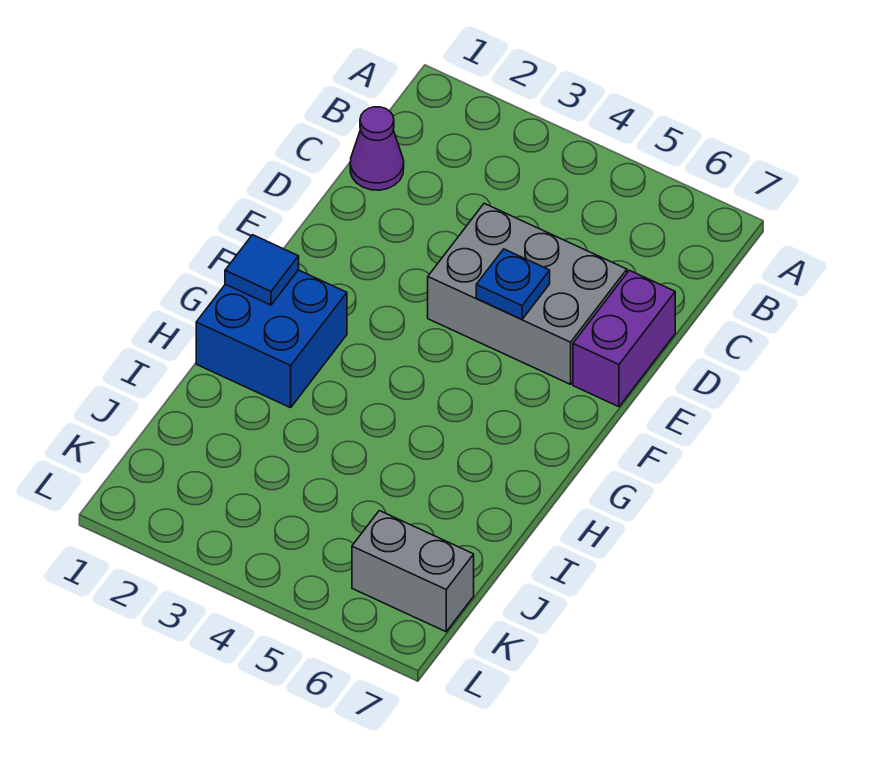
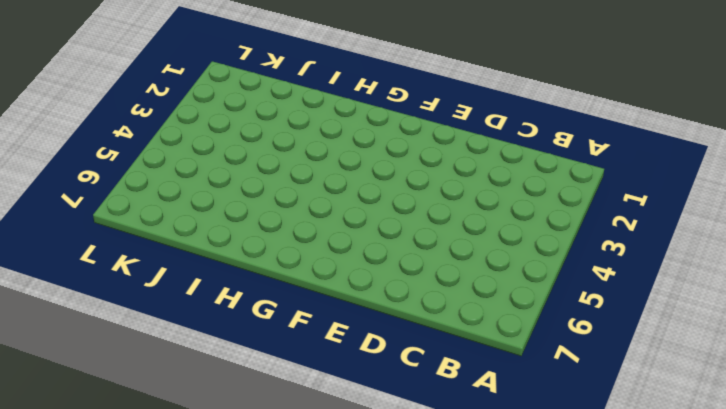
none -> purple cone C1 level 1
none -> grey brick D4:E6 level 1

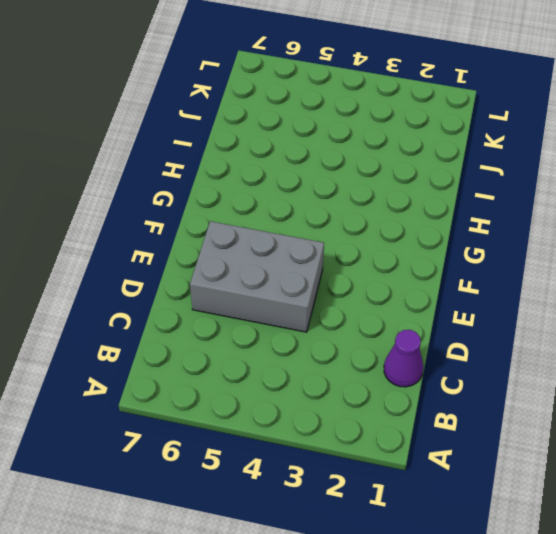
none -> purple brick D7:E7 level 1
none -> blue brick G1:H2 level 1

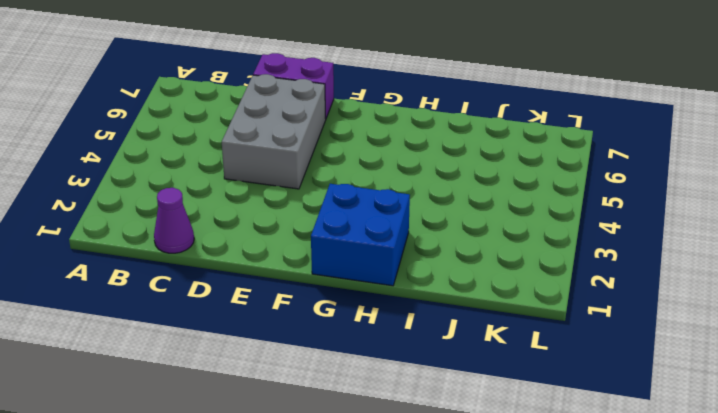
none -> grey brick K6:K7 level 1
none -> blue plate E5 level 2

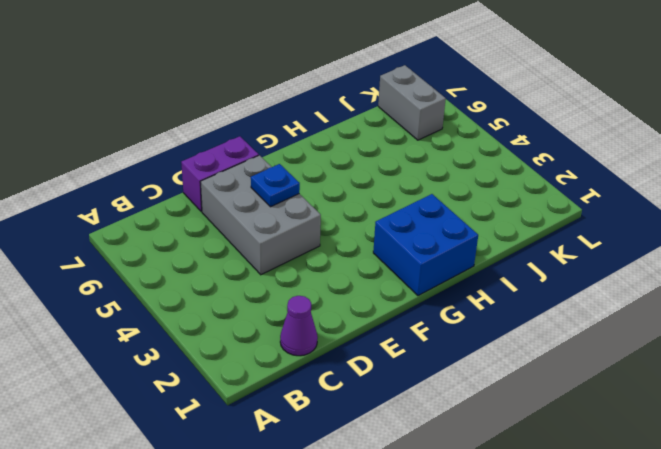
none -> blue tile G1 level 2

